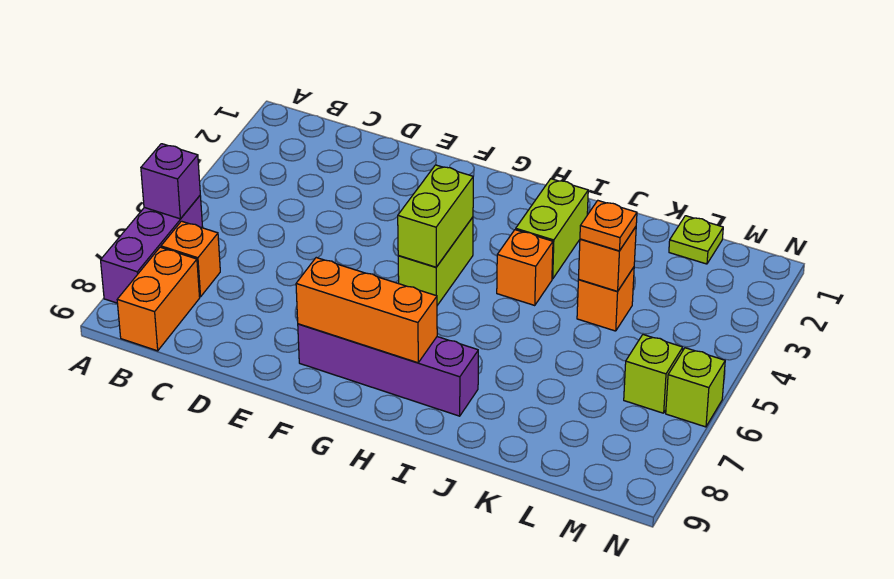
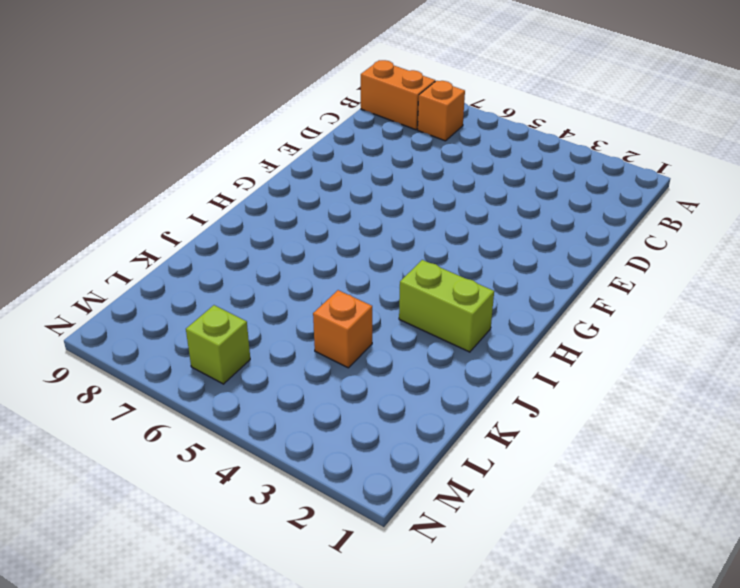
none -> purple brick A6:A8 level 1
none -> purple brick F8:I8 level 1
none -> lime brick G4:G5 level 1

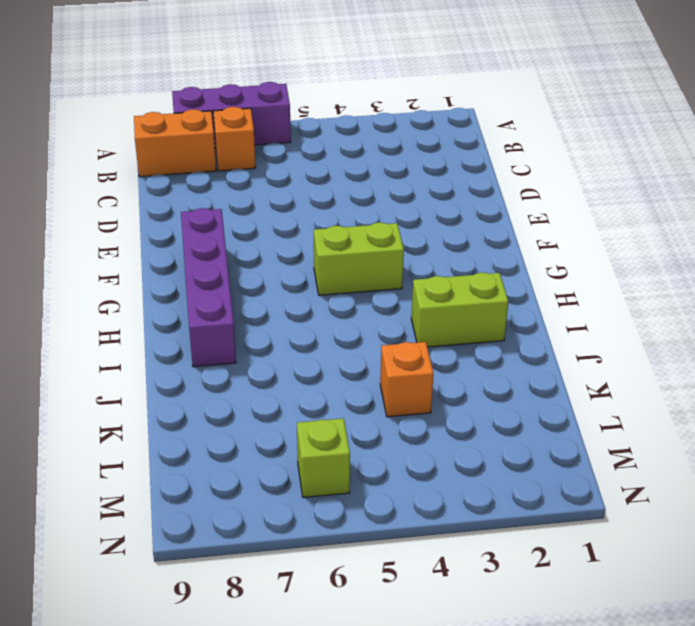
none -> orange brick I4 level 1
none -> lime plate L1 level 1
none -> lime brick N6 level 1

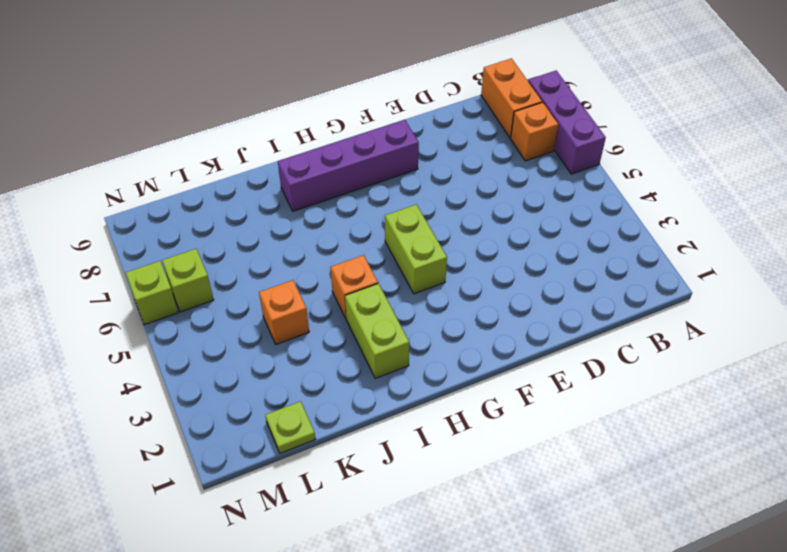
none -> purple brick A6 level 2
none -> orange brick F8:H8 level 2
none -> lime brick G4:G5 level 2

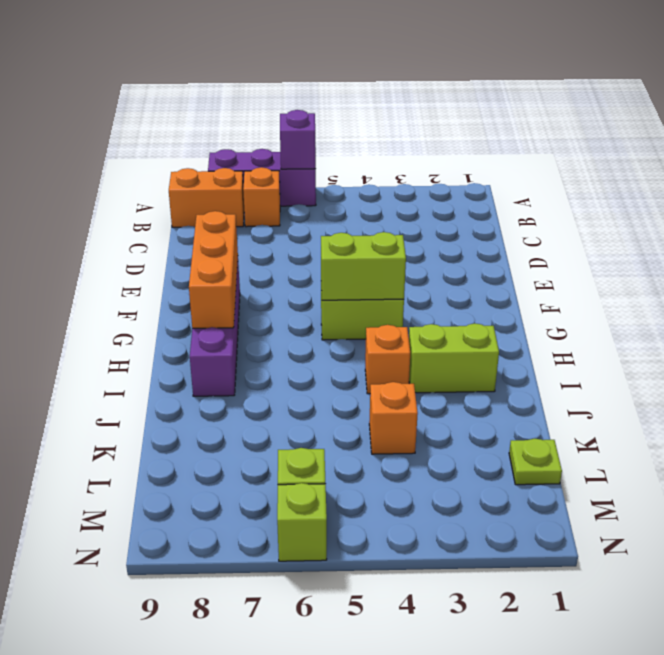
none -> orange brick K4 level 2
none -> orange plate K4 level 3

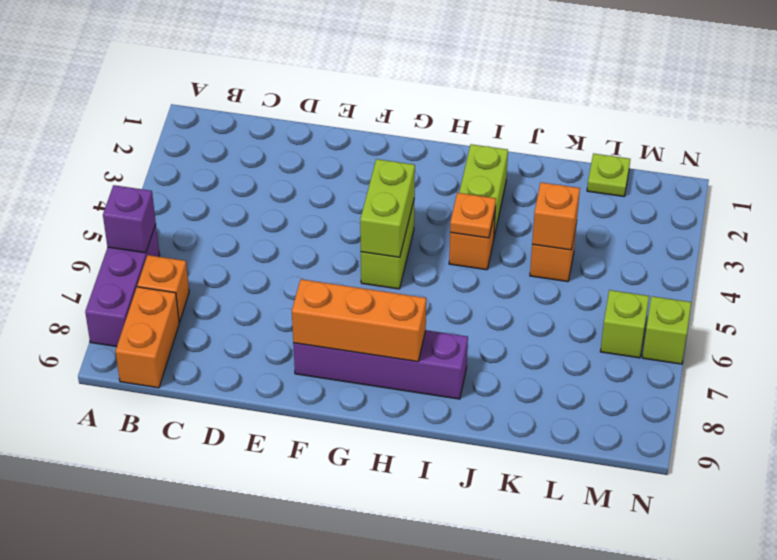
orange plate I4 level 2 -> orange plate K4 level 3

